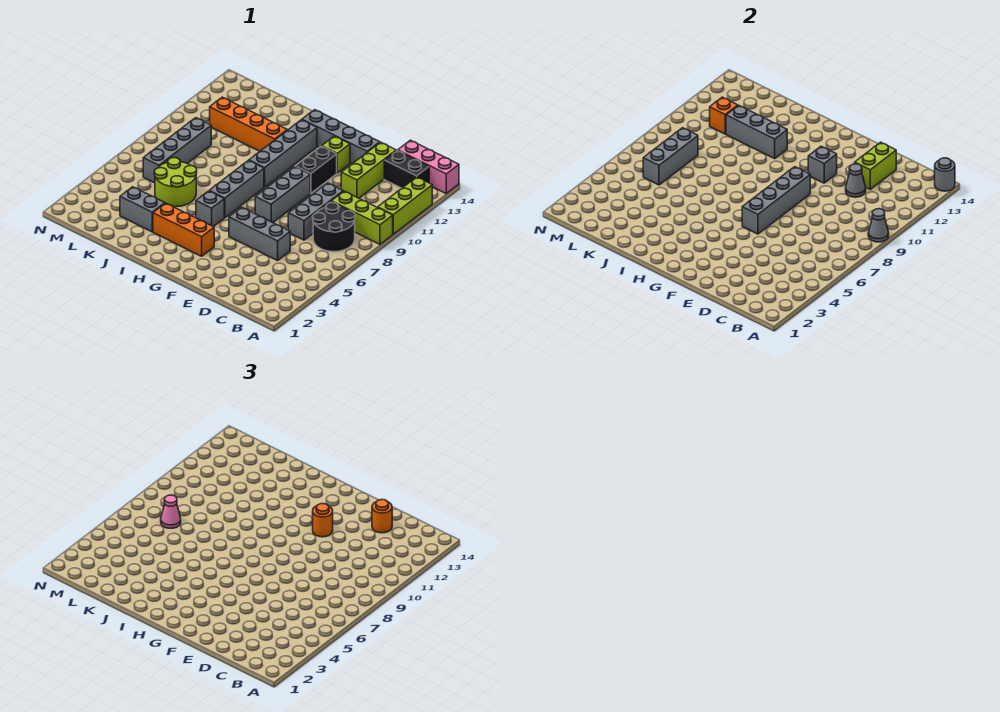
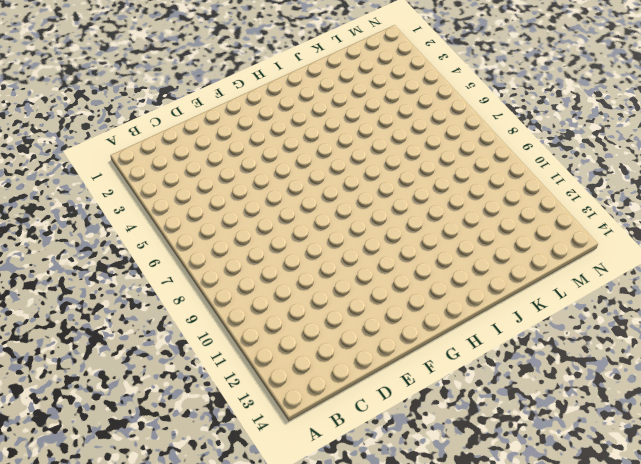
none -> lime brick A9:C9 level 1
none -> lime brick A10:A12 level 1
none -> pink brick A14:C14 level 1
none -> black round brick B7:C8 level 1

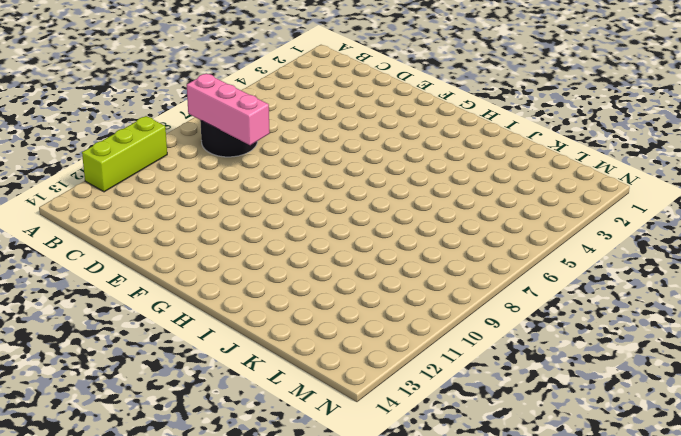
pink brick B8:D8 level 2 -> pink brick A14:C14 level 1
none -> lime brick A9:C9 level 1
none -> black brick B13:C13 level 1
none -> grey brick D5:F5 level 1
none -> grey brick D7:D9 level 1

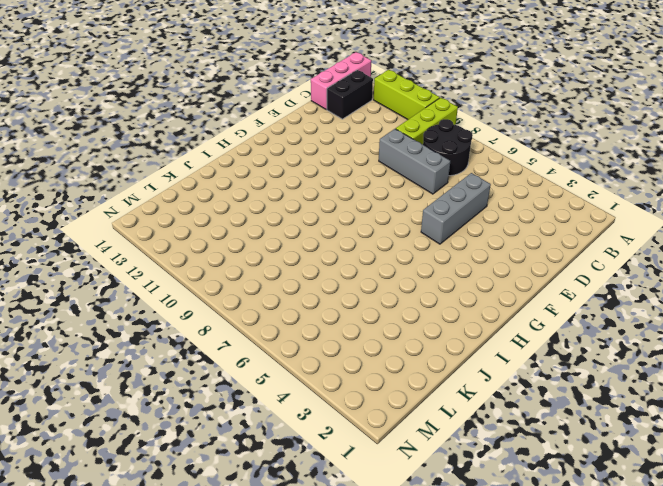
none -> lime brick D11:D13 level 1
none -> grey brick E13:H13 level 1
none -> grey brick F7:F9 level 1
none -> black brick F10:F11 level 1

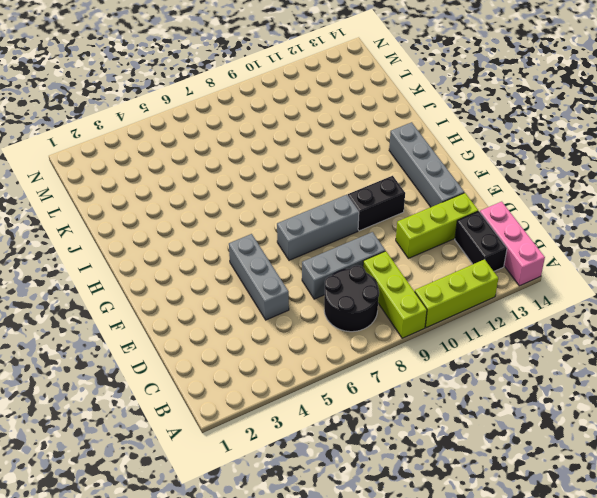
none -> lime brick F12 level 1
none -> orange brick G3:I3 level 1
none -> grey brick H5 level 1
none -> grey brick H6:H8 level 1

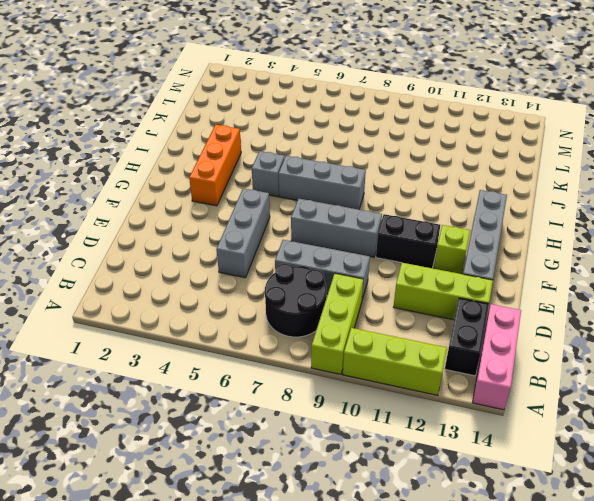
none -> grey brick H9:H12 level 1
none -> orange brick I11:L11 level 1
none -> grey brick J3:K3 level 1
none -> lime round brick J5:K6 level 1

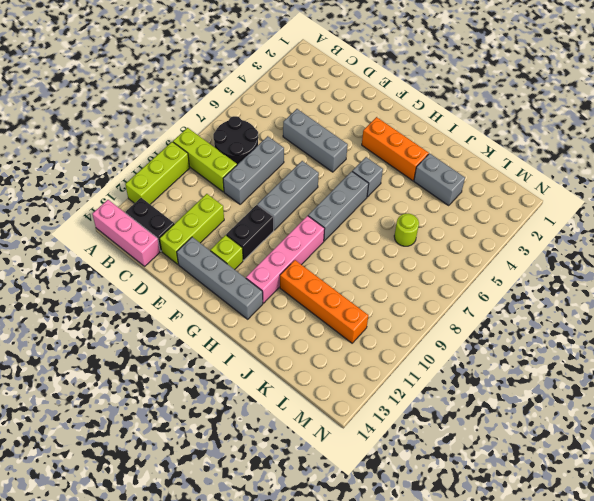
pink brick H9:H12 level 1 -> grey brick H9:H12 level 1
lime round brick K6 level 1 -> lime round brick J5:K6 level 1
none -> grey brick L6:L9 level 1
none -> grey cone A9 level 2
none -> grey round brick A14 level 2
none -> grey cone D11 level 2

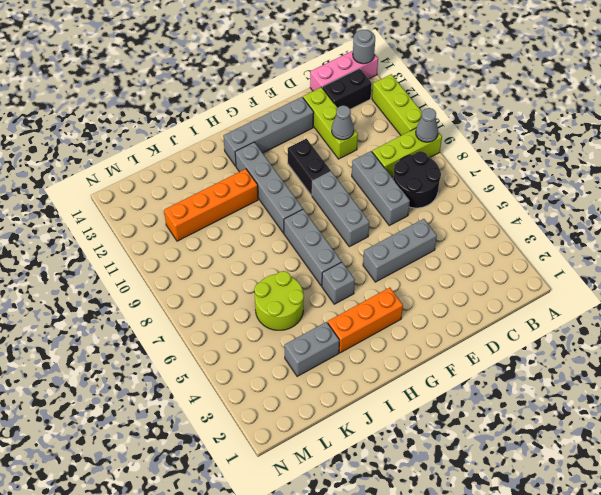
none -> lime brick F12 level 1
none -> grey brick L6:L9 level 1
none -> lime brick D12:D13 level 2
none -> grey brick F6:F9 level 2

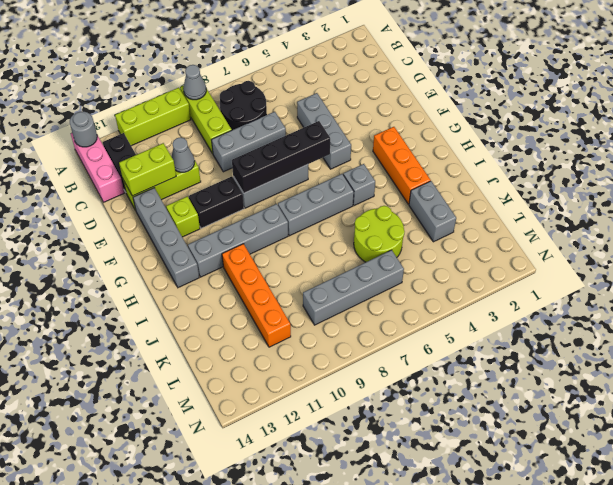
black brick F6:F9 level 2 -> grey brick F6:F9 level 2
none -> grey brick F11 level 2
none -> grey brick I11:K11 level 2
none -> grey brick L6:L8 level 2
none -> orange brick L11 level 2

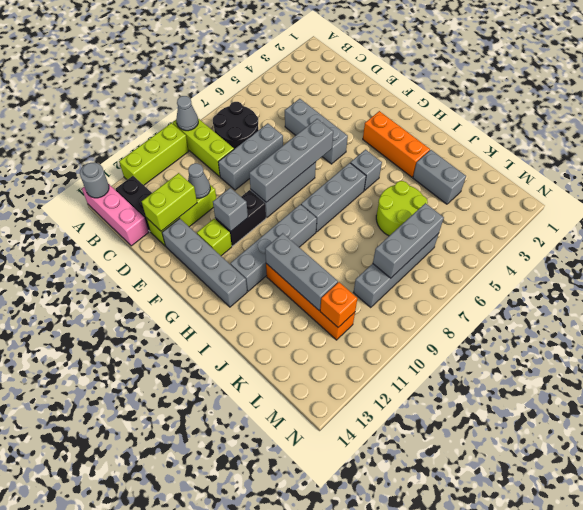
none -> orange round brick D13 level 3
none -> orange round brick F11 level 3
none -> pink cone L7 level 3

